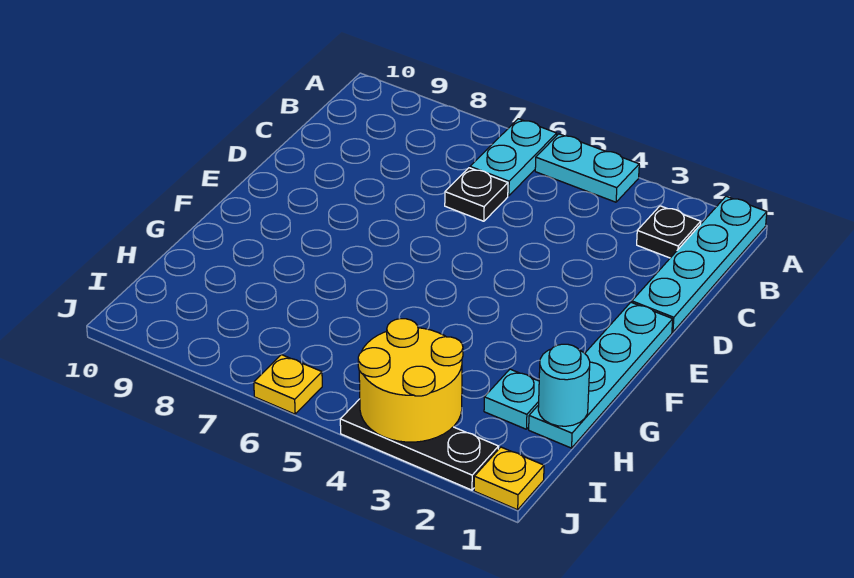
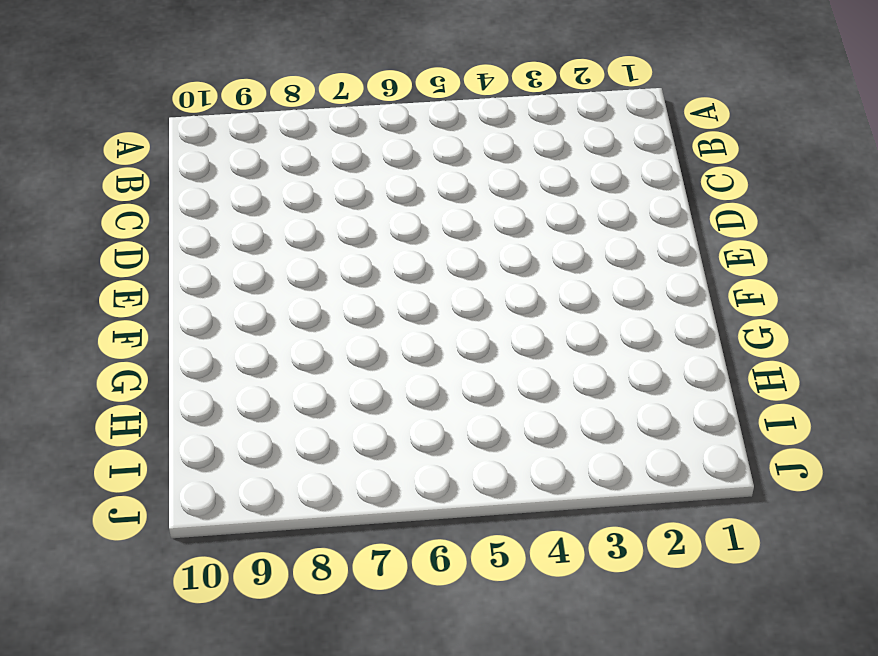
none -> cyan plate A1:D1 level 1
none -> cyan plate A4:A5 level 1
none -> cyan plate A6:B6 level 1

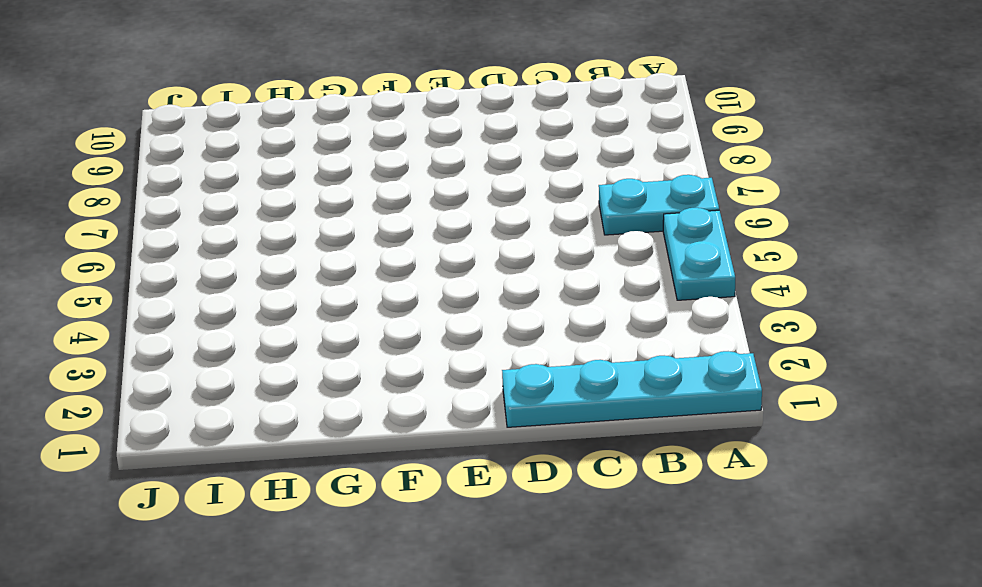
none -> black plate B2 level 1
none -> black plate C6 level 1
none -> cyan plate E1:H1 level 1

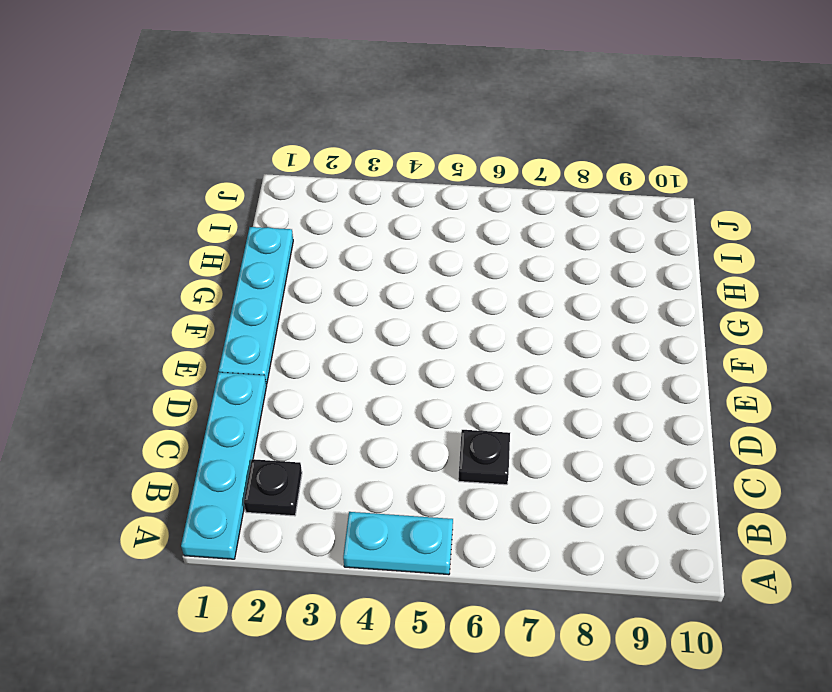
none -> cyan plate A6:B6 level 1
none -> cyan plate H2 level 1
none -> yellow plate J1 level 1

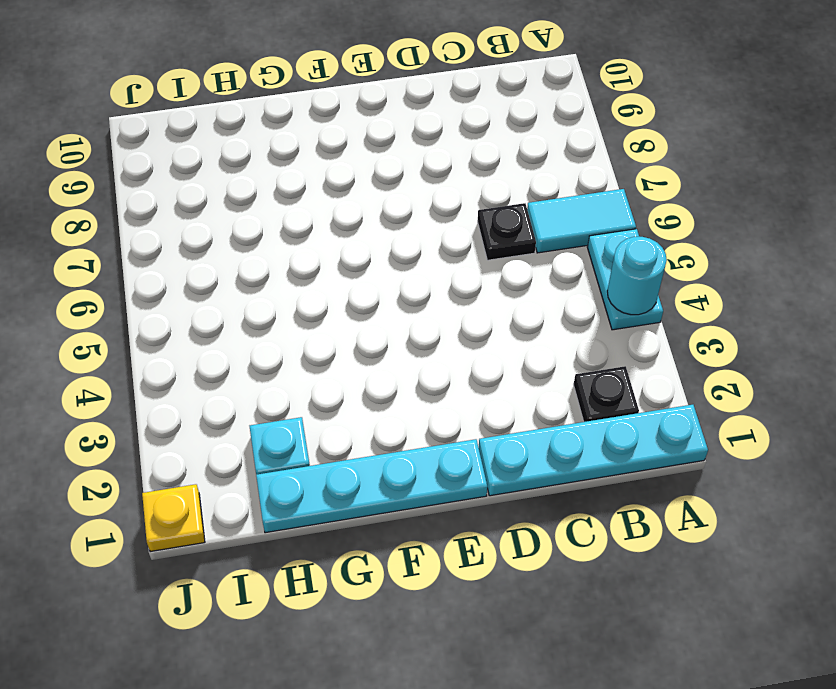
cyan round brick A4 level 2 -> cyan round brick H1 level 2
cyan tile A6:B6 level 1 -> cyan plate A6:B6 level 1
none -> black plate J2:J4 level 1
none -> yellow plate J6 level 1
none -> yellow round brick I3:J4 level 2

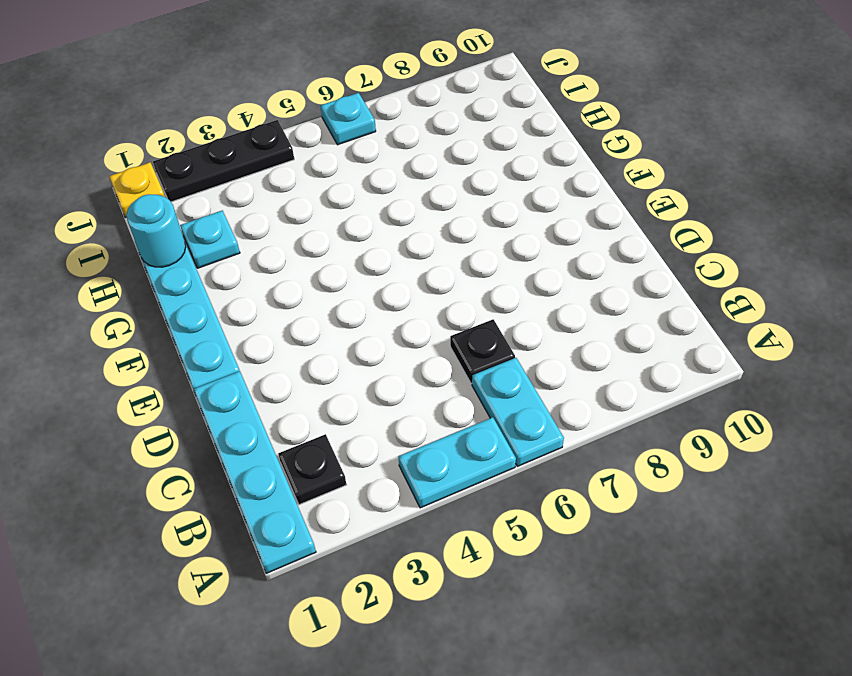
cyan plate J6 level 1 -> yellow plate J6 level 1
none -> yellow round brick I3:J4 level 2

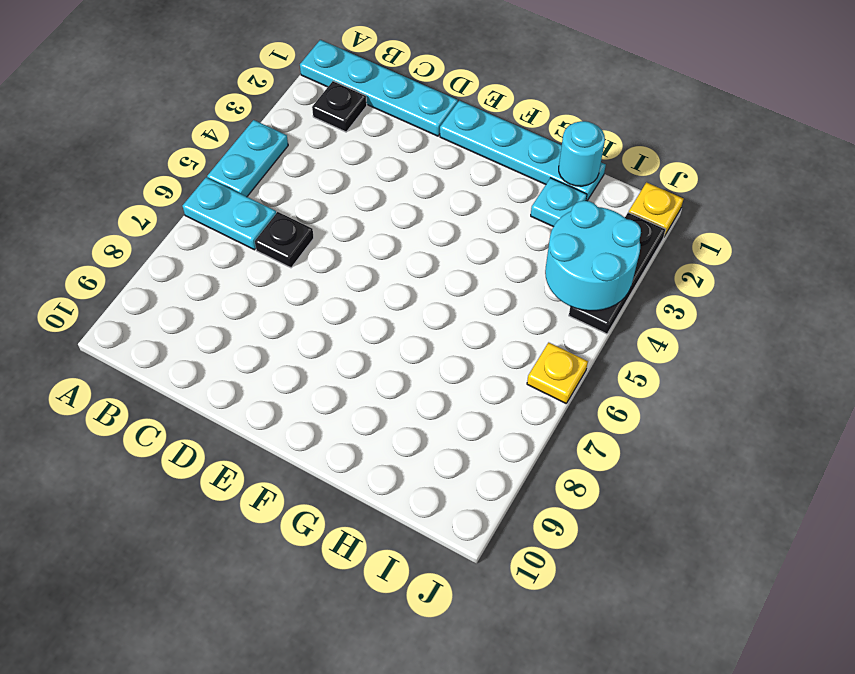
cyan round brick I3:J4 level 2 -> yellow round brick I3:J4 level 2

